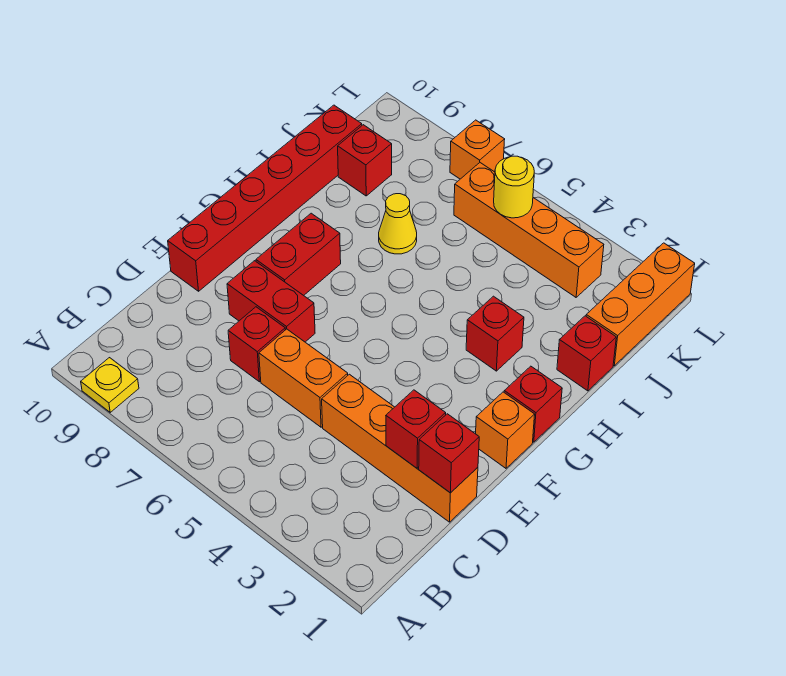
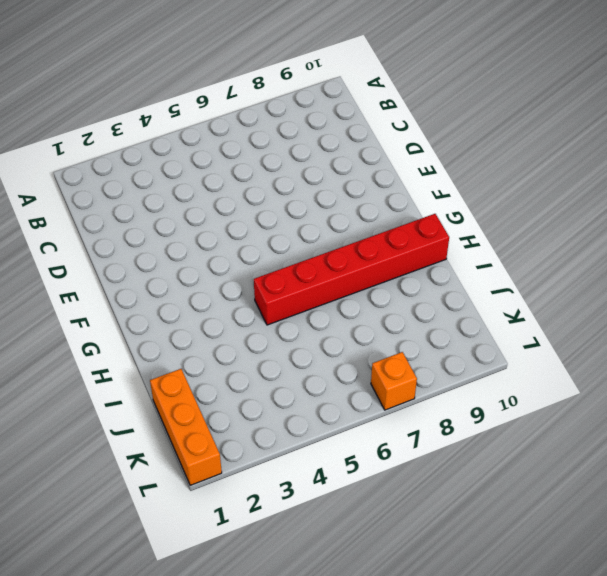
red brick H5:H10 level 1 -> red brick E10:J10 level 1
none -> yellow plate A9 level 1
none -> orange brick D1:D4 level 1
none -> orange brick D5:D6 level 1

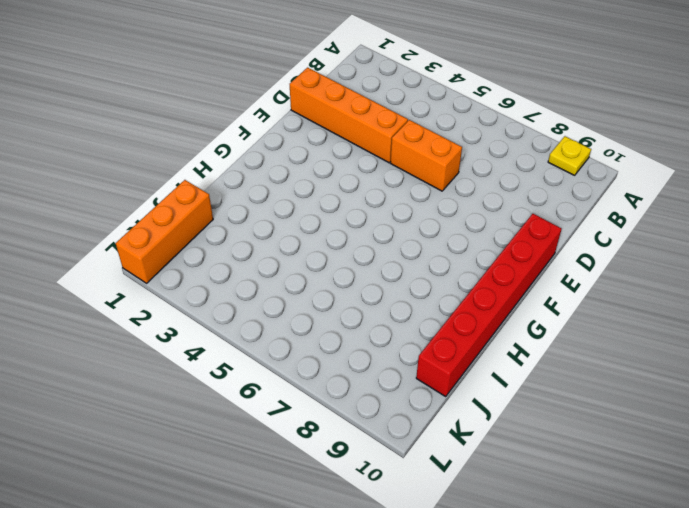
none -> red brick D7 level 1
none -> red brick E7:E8 level 1
none -> orange brick F1 level 1

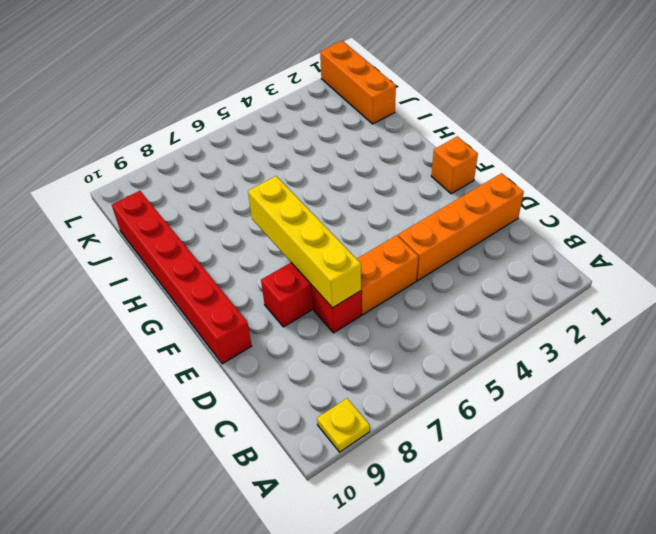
yellow brick D7:G7 level 2 -> none
none -> red brick F8:G8 level 1
none -> red brick G1 level 1
none -> red brick H3 level 1

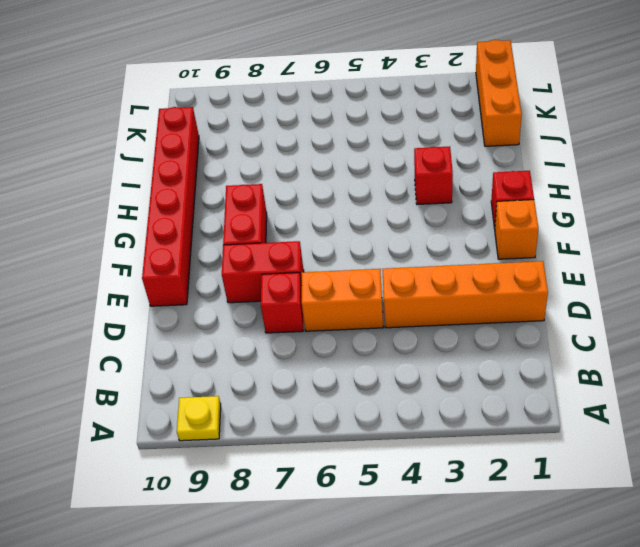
none -> red brick I1 level 1
none -> yellow cone I7 level 1
none -> red brick J9 level 1

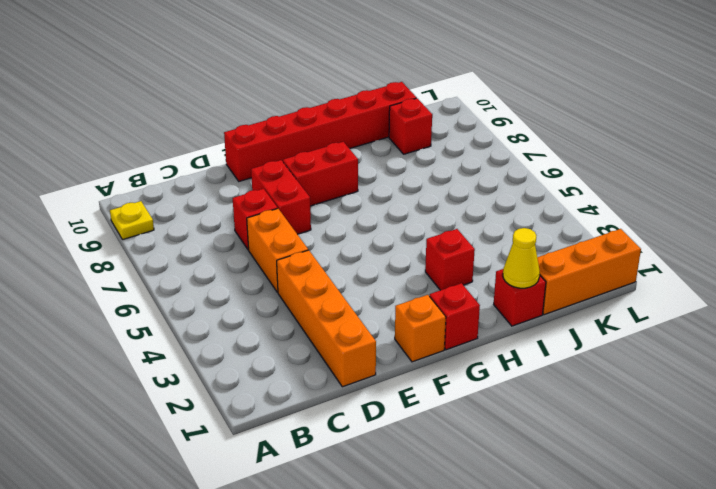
yellow cone I1 level 2 -> yellow cone I7 level 1
none -> orange brick K3:K6 level 1
none -> orange brick L7 level 1
none -> red brick D1 level 2

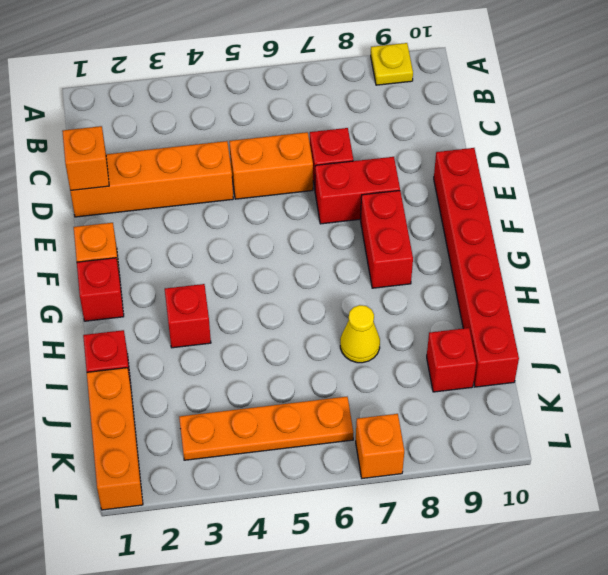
orange brick D1 level 2 -> red brick D1 level 2
orange plate K3:K6 level 1 -> orange brick K3:K6 level 1
none -> red brick D2 level 2
none -> yellow round brick K5 level 2

